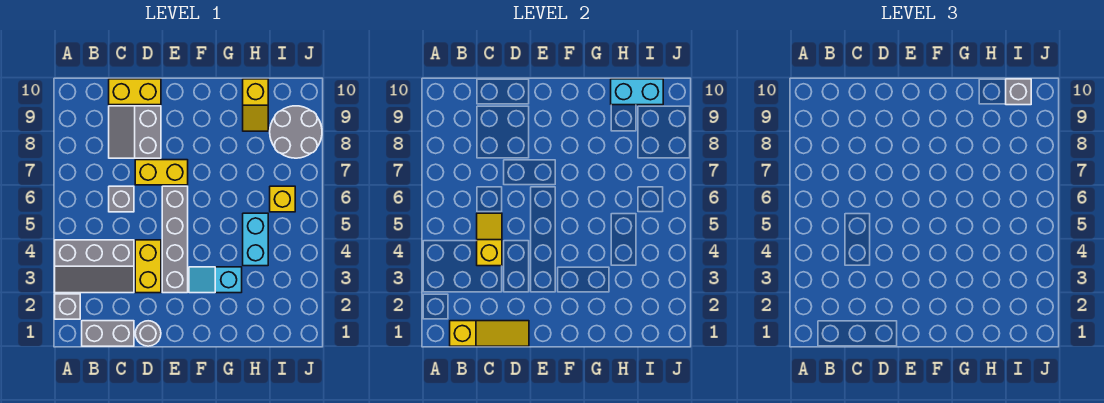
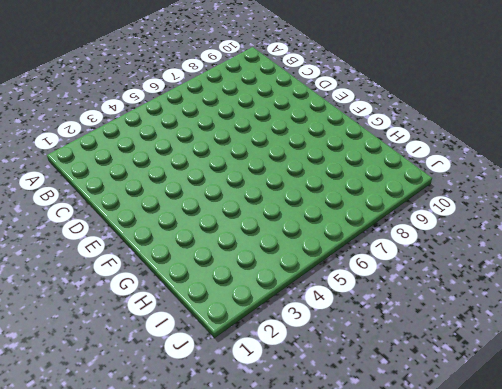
none -> grey brick A2 level 1
none -> grey slope A3:C4 level 1 top 4
none -> grey brick B1:C1 level 1

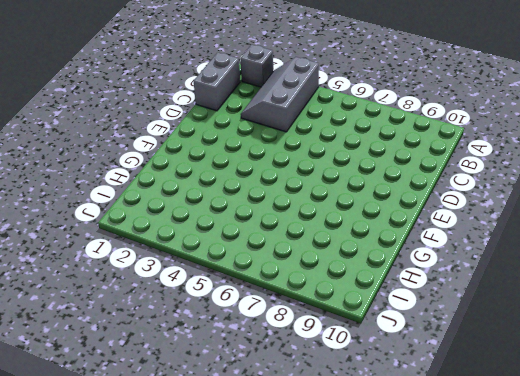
none -> grey brick C6 level 1
none -> grey slope C8:D9 level 1 top D
none -> yellow brick C10:D10 level 1

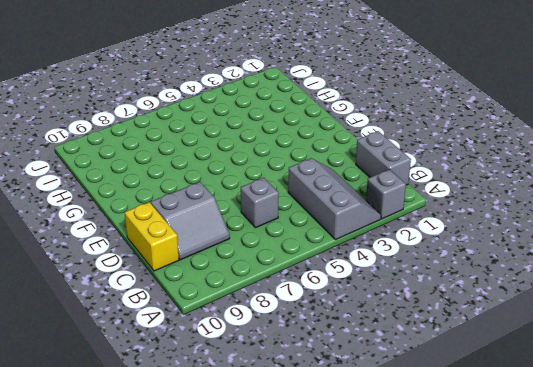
none -> grey round brick D1 level 1
none -> yellow brick D3:D4 level 1
none -> yellow brick D7:E7 level 1

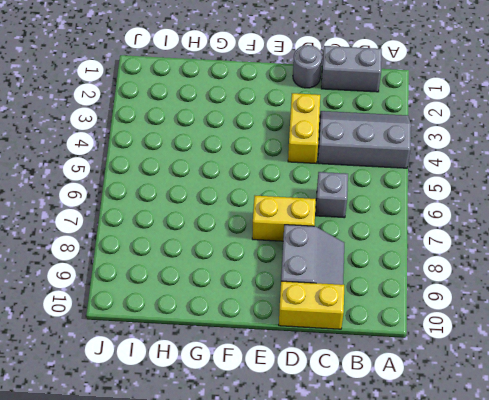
none -> grey brick A2 level 1
none -> grey brick E3:E6 level 1
none -> cyan slope F3:G3 level 1 top G

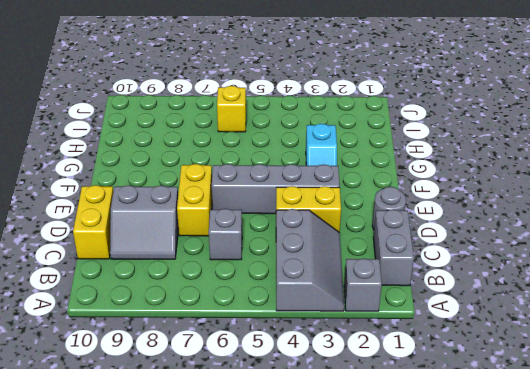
none -> cyan brick H4:H5 level 1
none -> yellow slope H9:H10 level 1 top 10
none -> grey round brick I8:J9 level 1

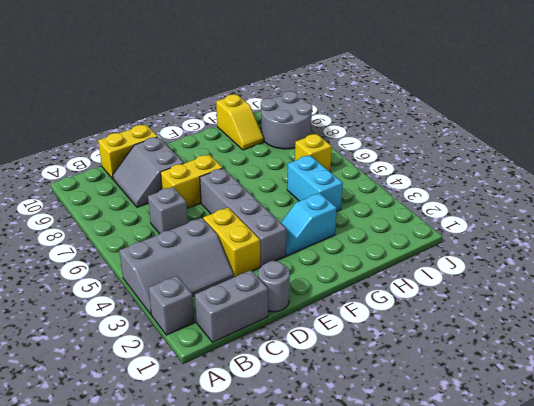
none -> yellow slope B1:D1 level 2 top B
none -> yellow slope C4:C5 level 2 top 4
none -> cyan brick H10:I10 level 2

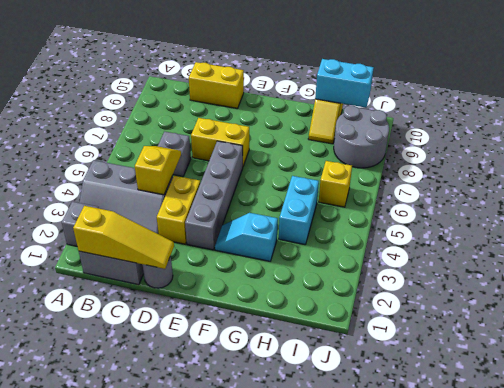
none -> grey slope C8:D9 level 1 top D
none -> grey brick I10 level 3

